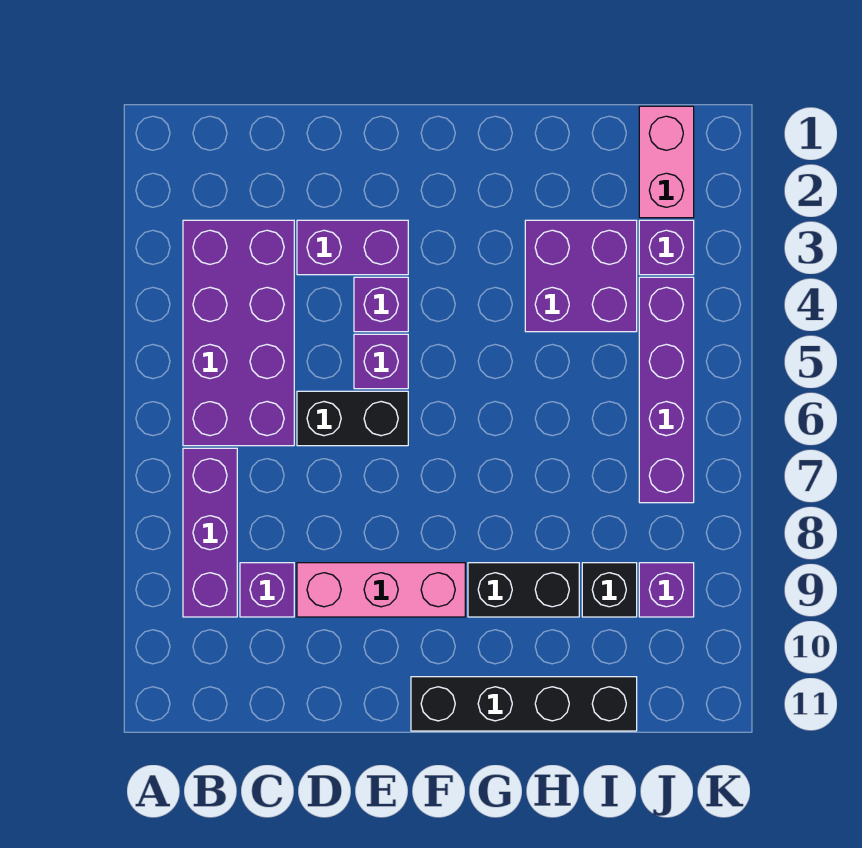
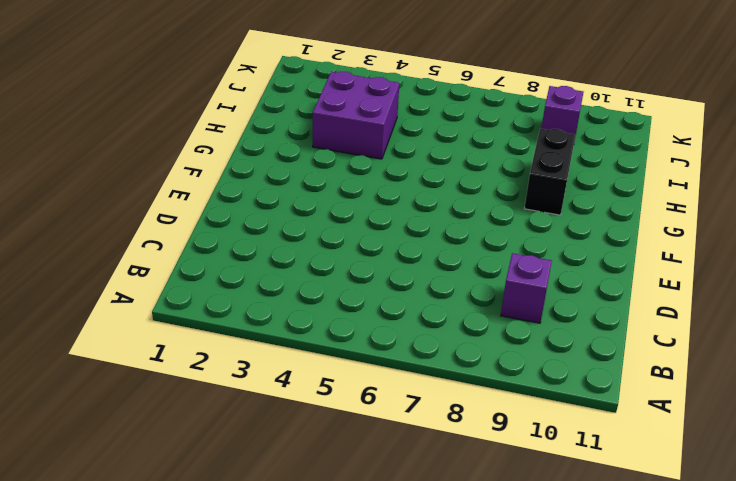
none -> purple brick B3:C6 level 1
none -> purple brick B7:B9 level 1
none -> purple brick D3:E3 level 1

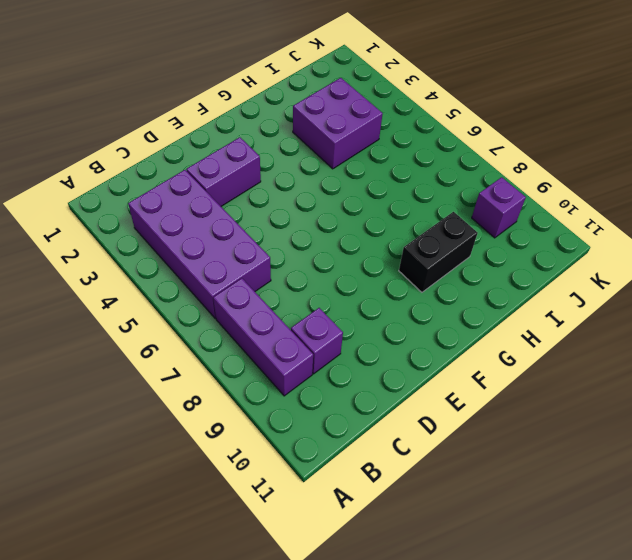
none -> black brick D6:E6 level 1
none -> pink brick D9:F9 level 1
none -> purple brick E4 level 1

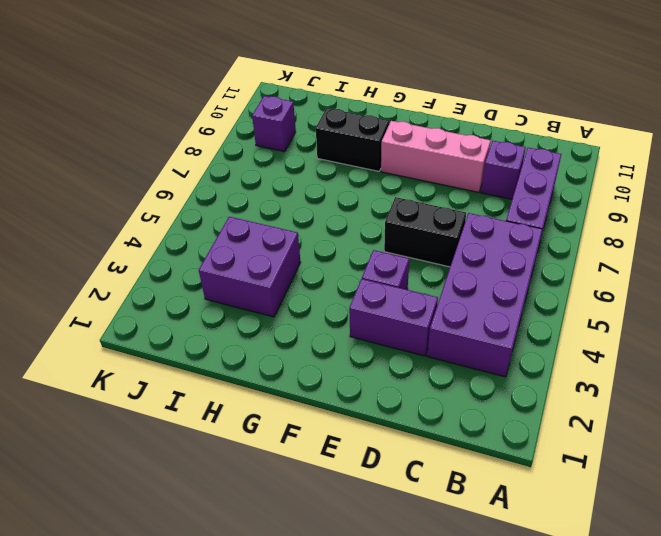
none -> purple brick E5 level 1
none -> black brick F11:I11 level 1
none -> black brick I9 level 1

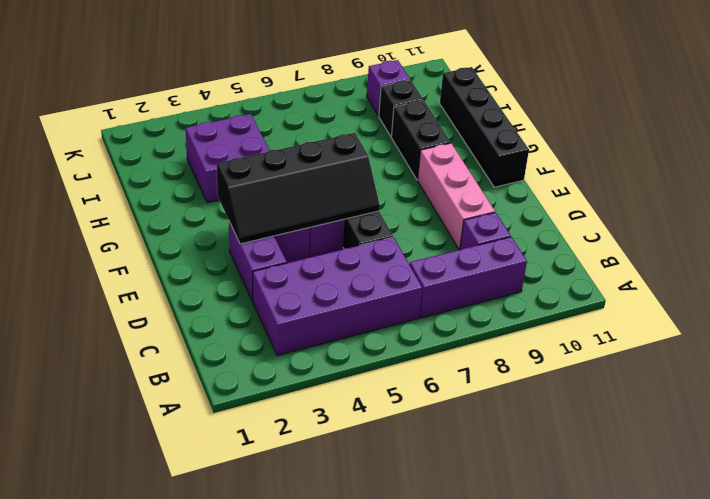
black slope E3:F6 level 2 top F -> none
none -> pink brick J1:J2 level 1
none -> purple brick J3 level 1
none -> purple brick J4:J7 level 1

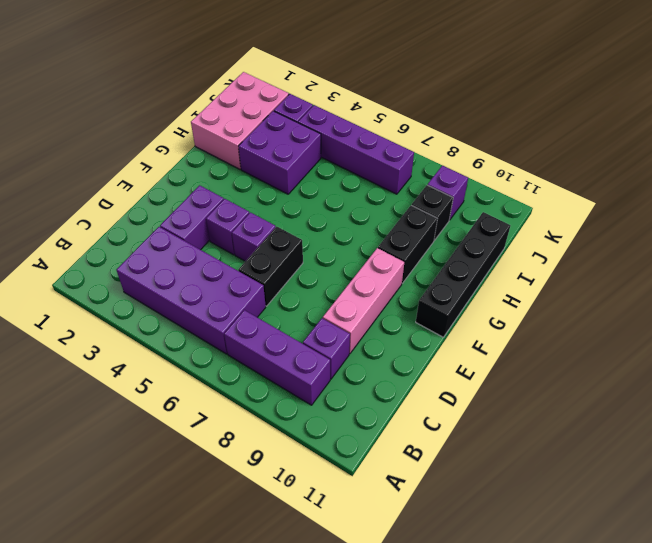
pink brick H1:J2 level 1 -> pink brick J1:J2 level 1

